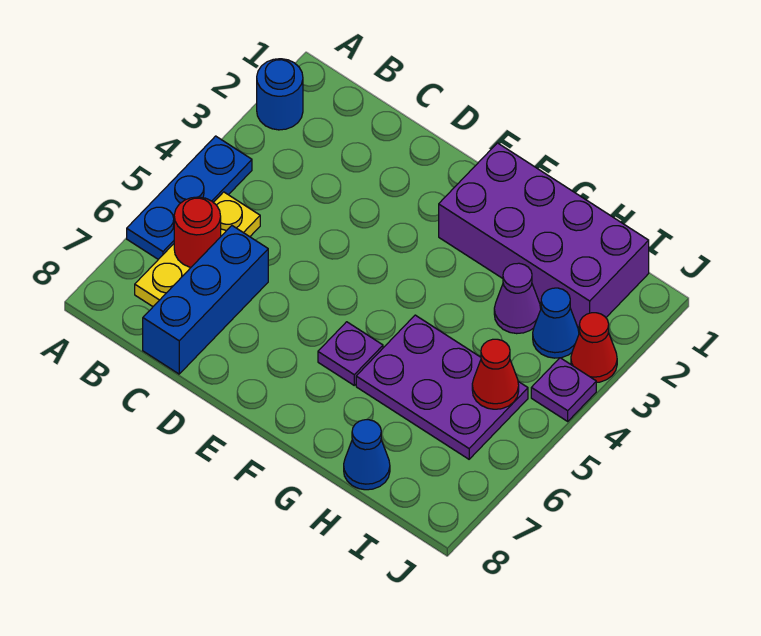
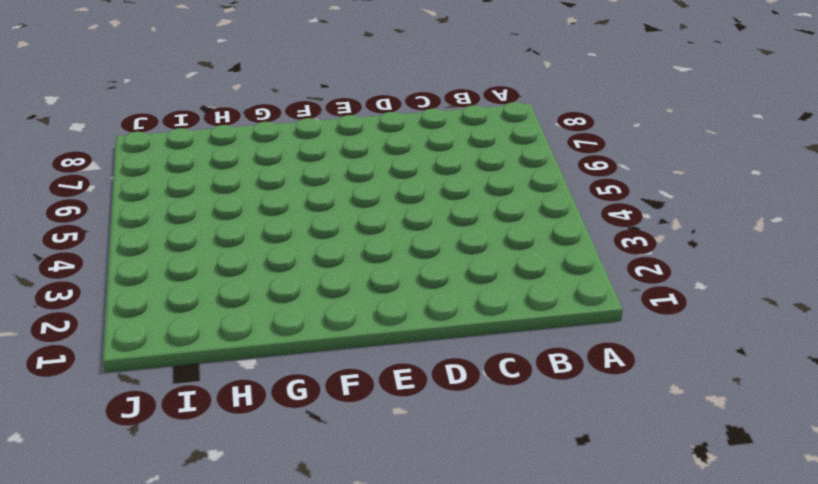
none -> blue round brick A2 level 1
none -> blue plate A4:A6 level 1
none -> yellow plate B5:B7 level 1

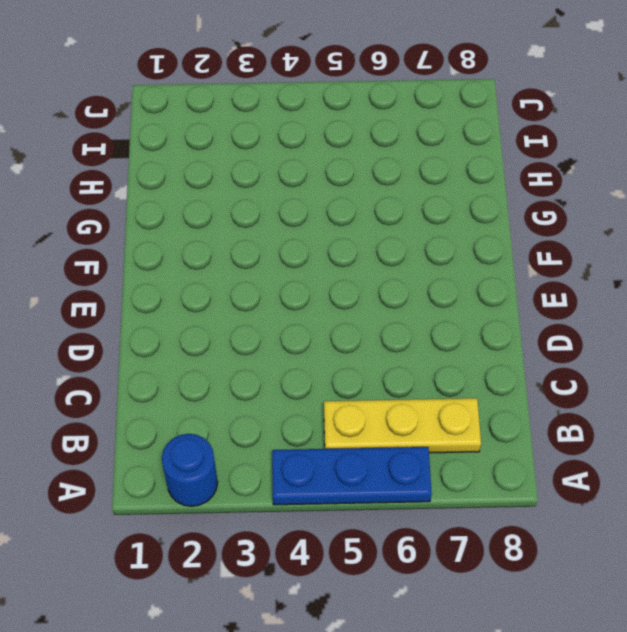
none -> blue brick C6:C8 level 1
none -> purple brick F1:I2 level 1
none -> purple plate F6 level 1

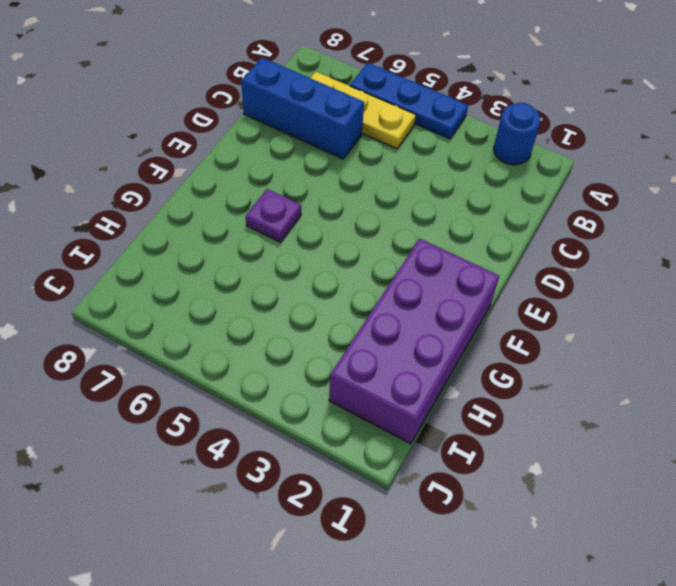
none -> purple plate G5:I6 level 1
none -> purple cone H3 level 1
none -> blue cone H8 level 1

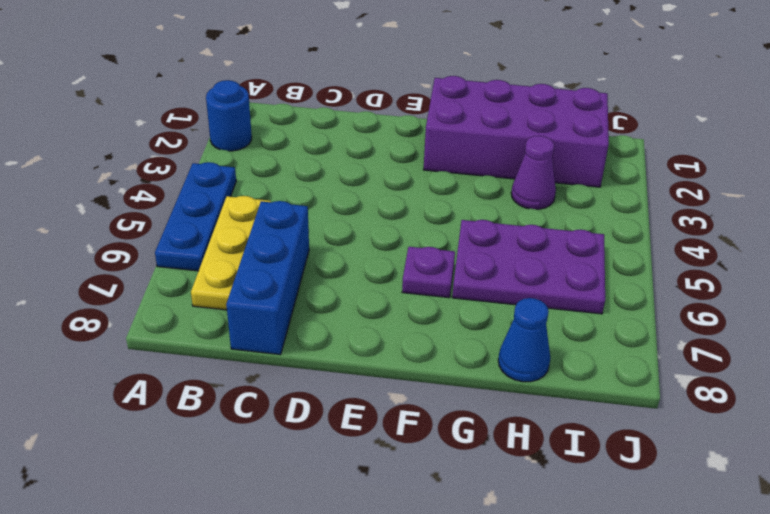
none -> blue cone I3 level 1
none -> red cone J3 level 1
none -> purple plate J4 level 1

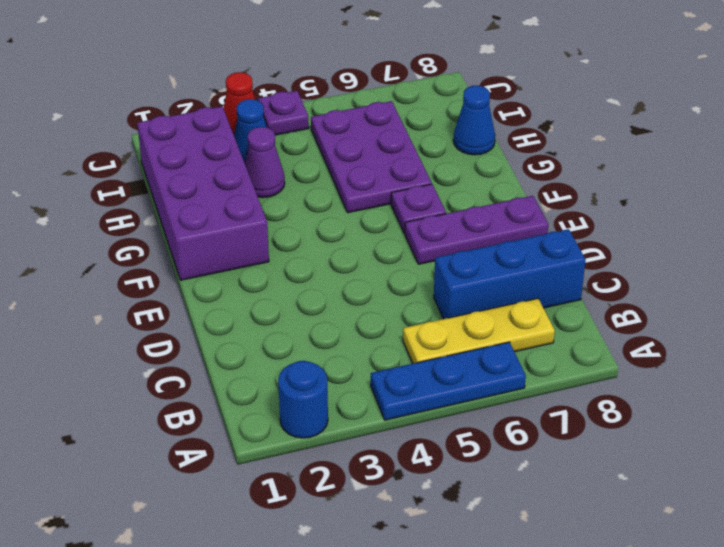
purple plate E6:E8 level 1 -> none
none -> red round brick B6 level 2
none -> red cone I5 level 2

